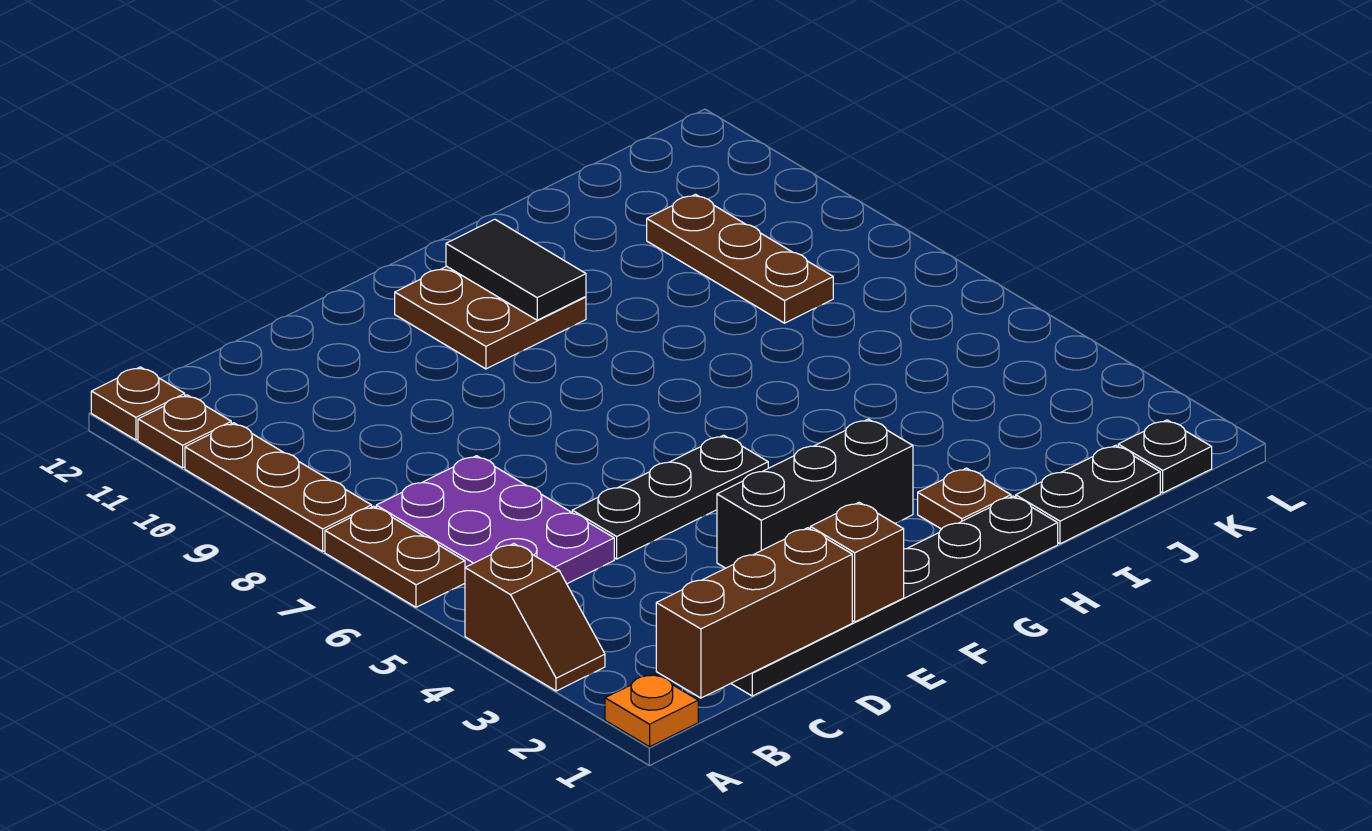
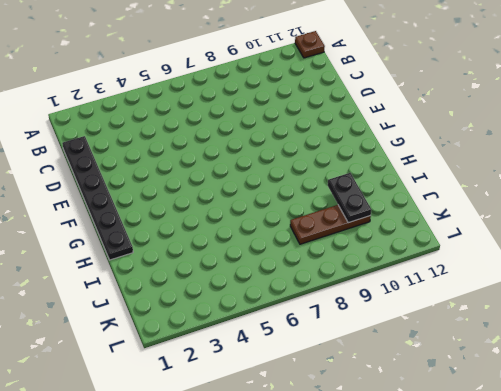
black plate I10:J10 level 2 -> black plate I1:J1 level 1
none -> orange plate A1 level 1
none -> brown slope A3:A4 level 1 top 4
none -> brown plate A6:A7 level 1

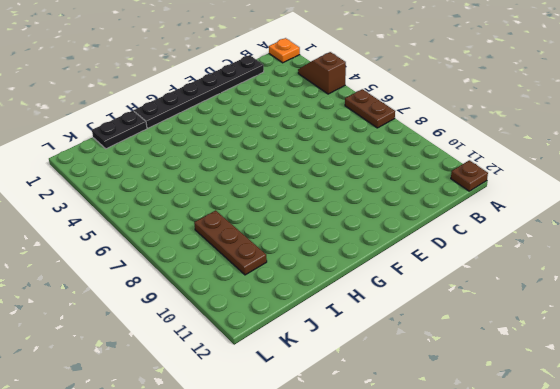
none -> brown plate A8:A10 level 1
none -> brown plate A11 level 1
none -> purple plate B5:C7 level 1

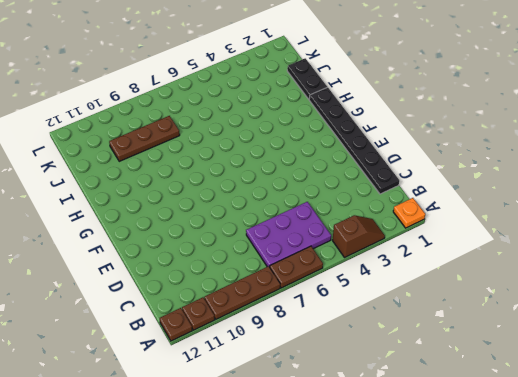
none -> black plate D5:F5 level 1
none -> black brick E3:G3 level 1
none -> brown plate F10:G11 level 1

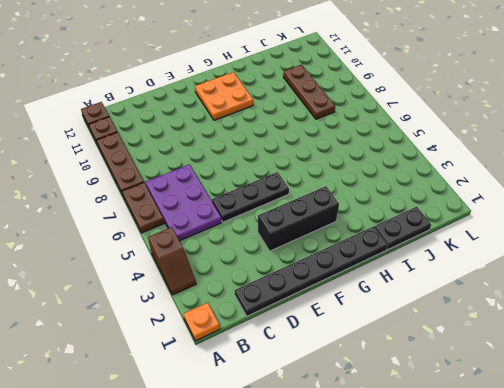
orange plate F10:G11 level 1 -> brown plate F10:G11 level 1
none -> brown plate H2 level 1
none -> black plate K1 level 1
none -> brown brick B1:D1 level 2

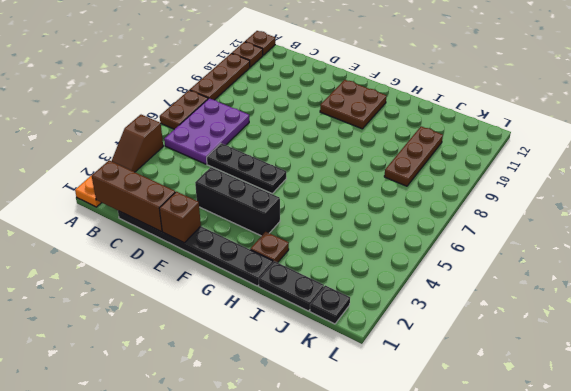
none -> black tile G10:G11 level 2

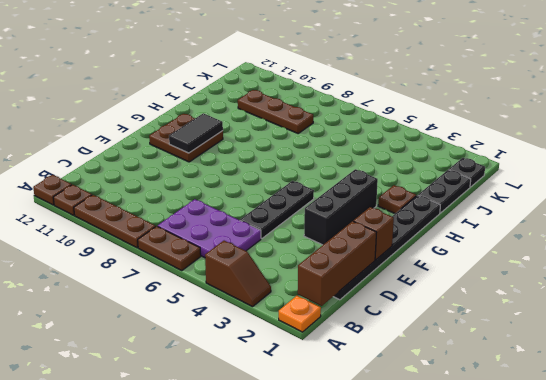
black tile F10:G10 level 2 -> black tile G10:G11 level 2

